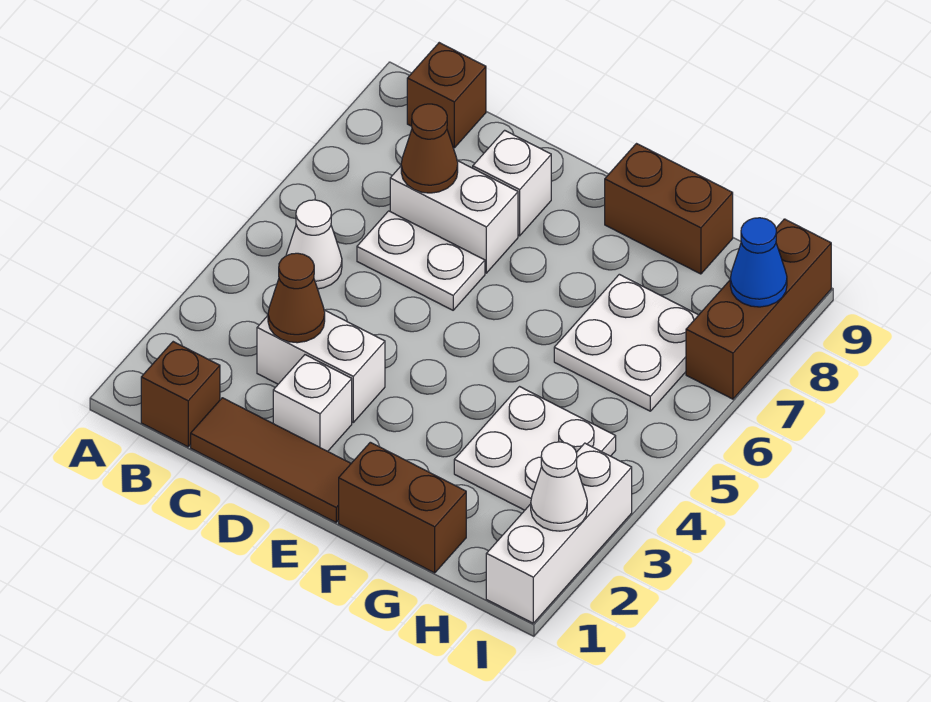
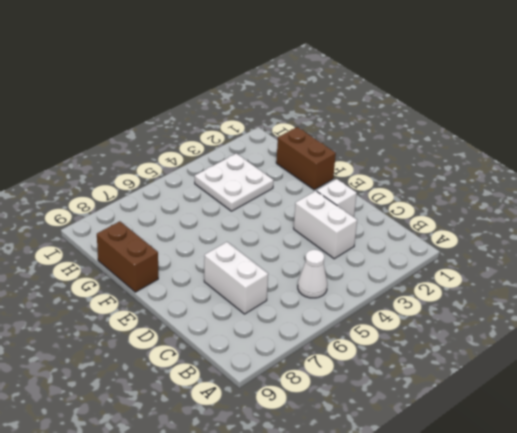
none -> brown brick B1 level 1
none -> brown brick B9 level 1
none -> brown tile C1:E1 level 1

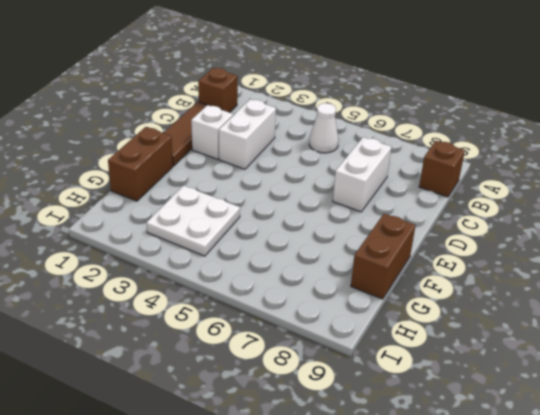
none -> white plate C6:D6 level 1
none -> white brick D8 level 1
none -> white plate G6:H7 level 1

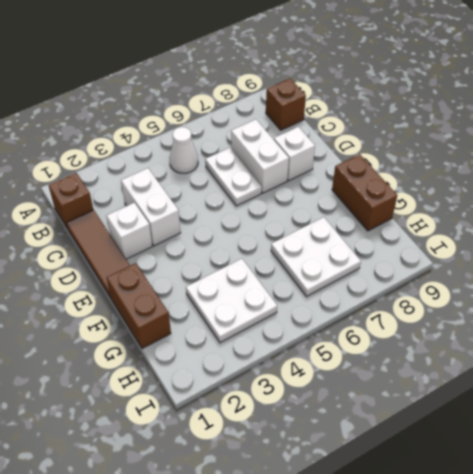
none -> white brick I1:I3 level 1
none -> brown brick I7:I9 level 1
none -> brown cone C3 level 2

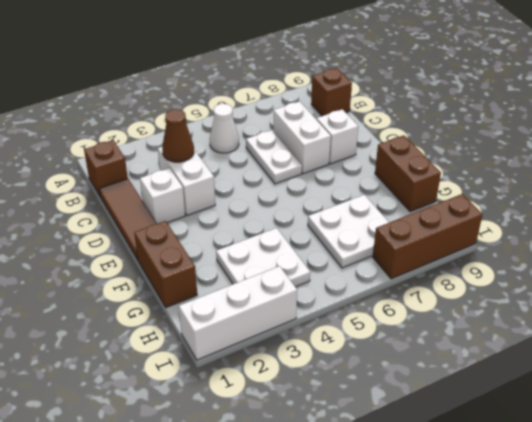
none -> brown cone C7 level 2
none -> white cone I2 level 2
none -> blue cone I8 level 2

